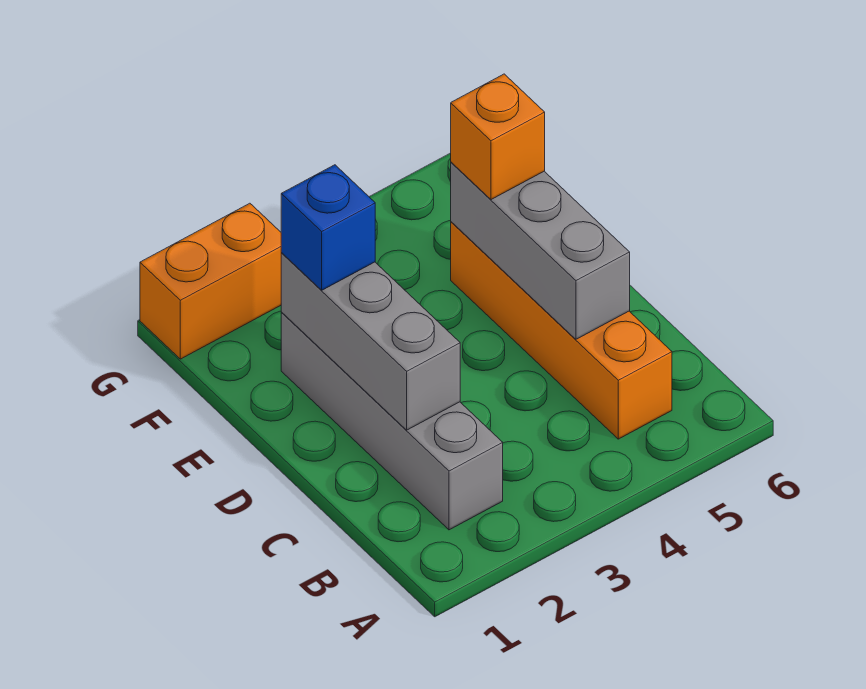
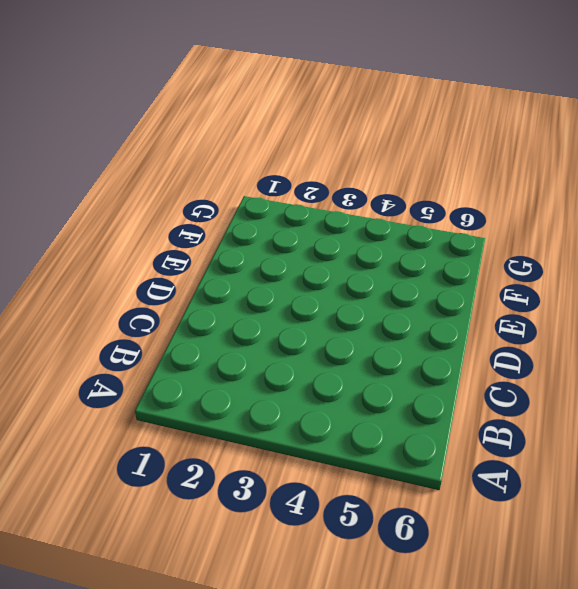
none -> grey brick B2:E2 level 1
none -> orange brick B5:E5 level 1

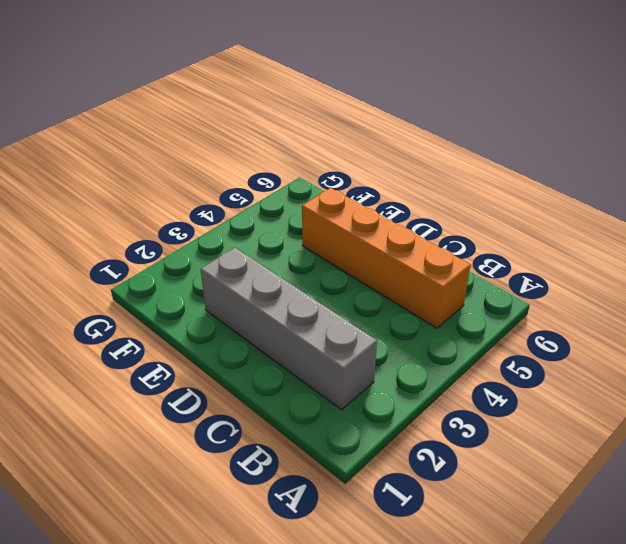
none -> orange brick G1:G2 level 1
none -> grey brick C2:E2 level 2

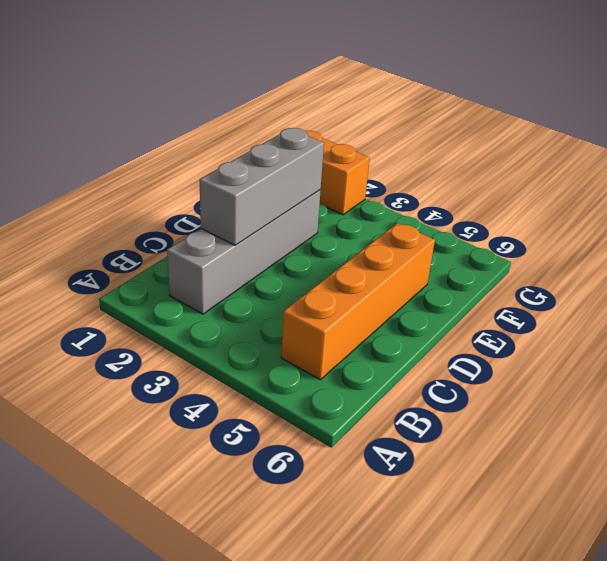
none -> grey brick C5:E5 level 2
none -> blue brick E2 level 3

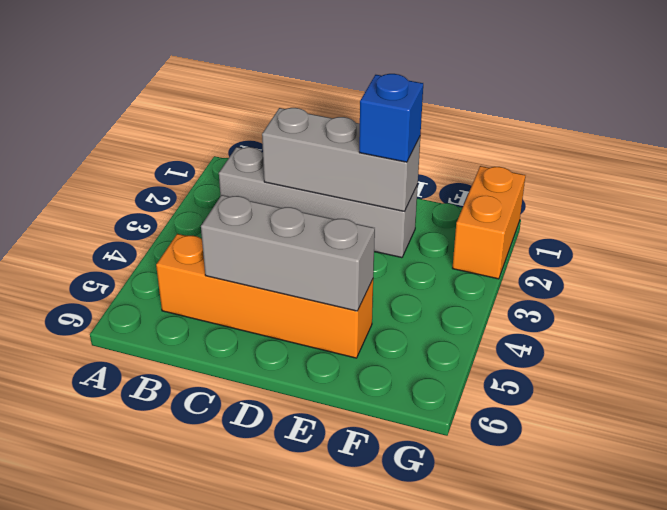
none -> orange brick E5 level 3

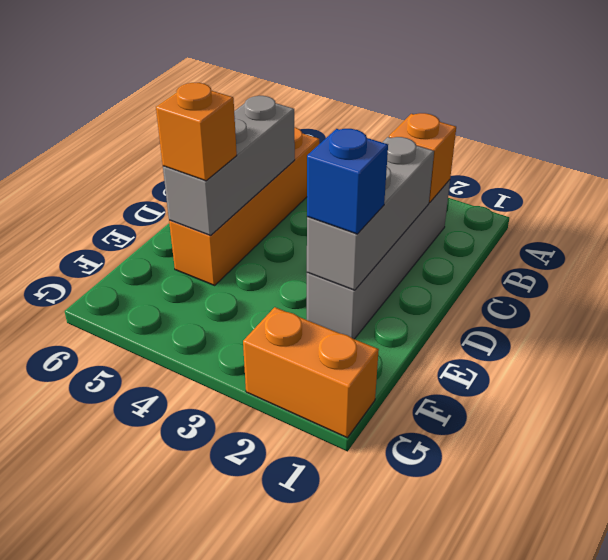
orange brick B2 level 2 -> none

